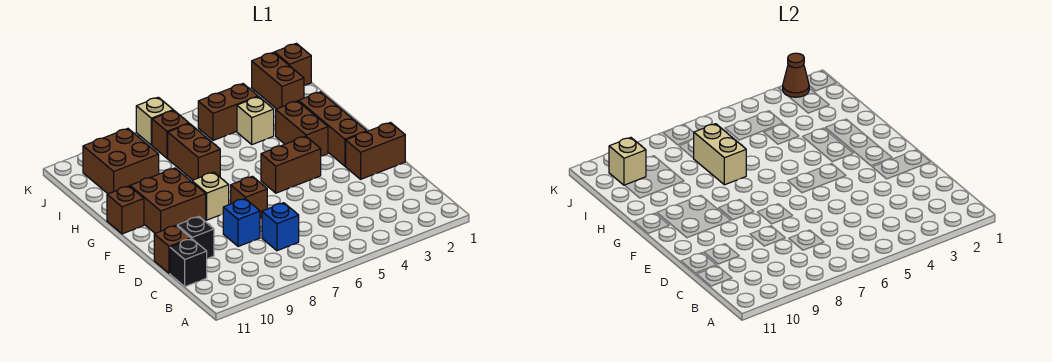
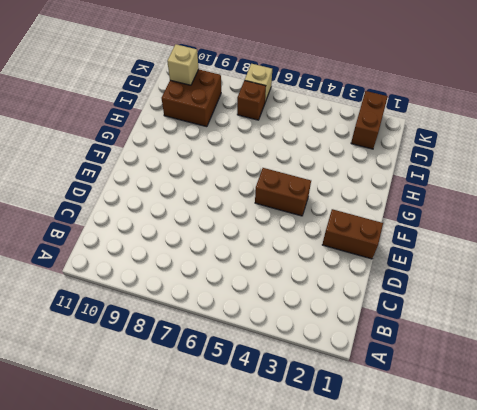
none -> blue brick C7 level 1
none -> black brick C11 level 1
none -> blue brick D8 level 1

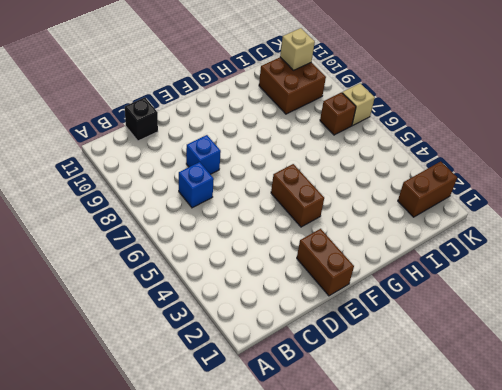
none -> black brick D10 level 1
none -> brown brick D11 level 1
none -> brown brick E7 level 1

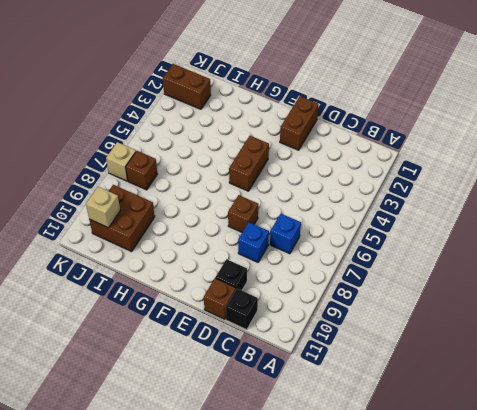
none -> brown brick F2:H2 level 1
none -> tan brick F8 level 1
none -> brown brick F9:G10 level 1

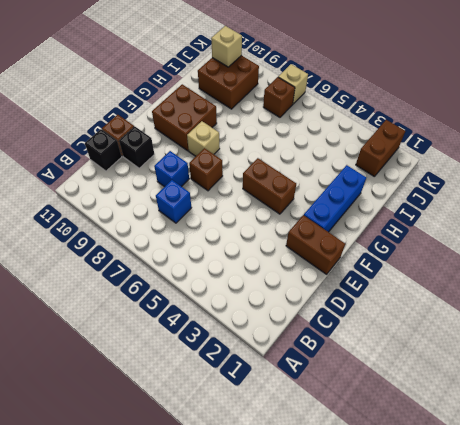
blue brick F2:H2 level 1 -> brown brick F2:H2 level 1
none -> brown brick G3:H3 level 1
none -> brown brick G11 level 1
none -> brown brick H7:I7 level 1

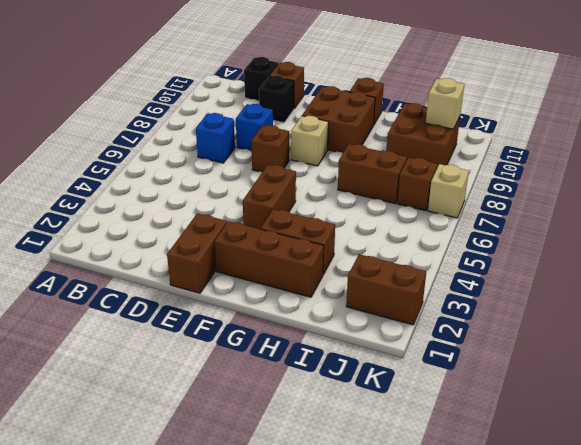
none -> tan brick I4 level 1
none -> brown brick J4:J5 level 1
none -> brown brick K1 level 1

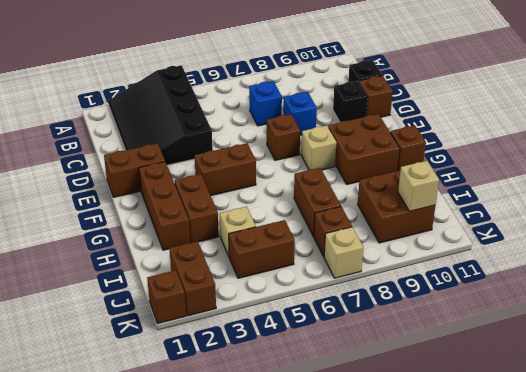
black slope A2:D4 level 1 top 4 -> none
none -> tan brick H7:I7 level 2
none -> brown cone K2 level 2

